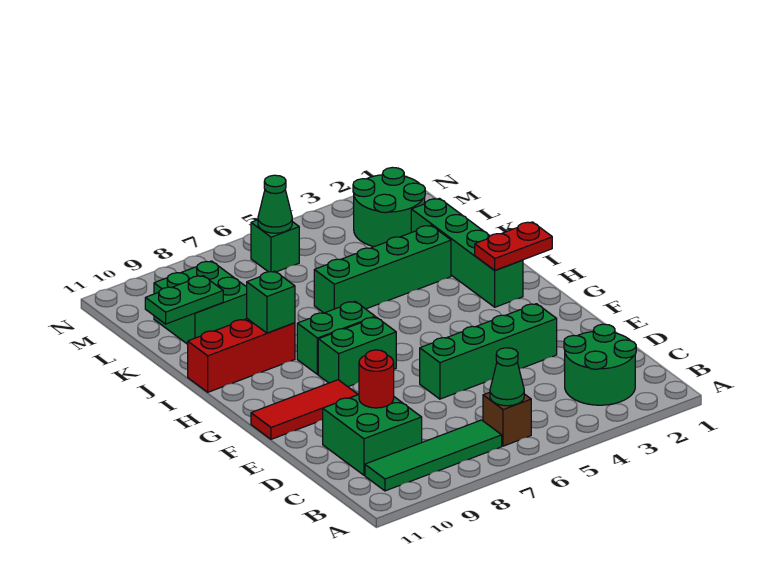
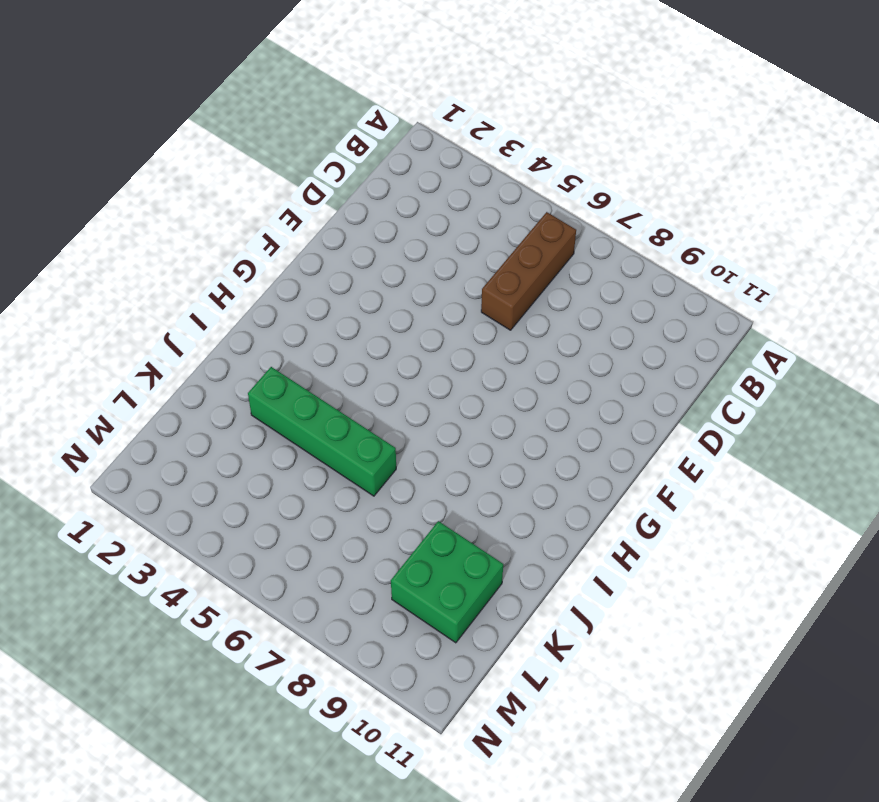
brown brick B6:D6 level 1 -> brown brick B6 level 1
none -> green round brick B2:C3 level 1
none -> green tile B7:B10 level 1
none -> green brick C9:D10 level 1

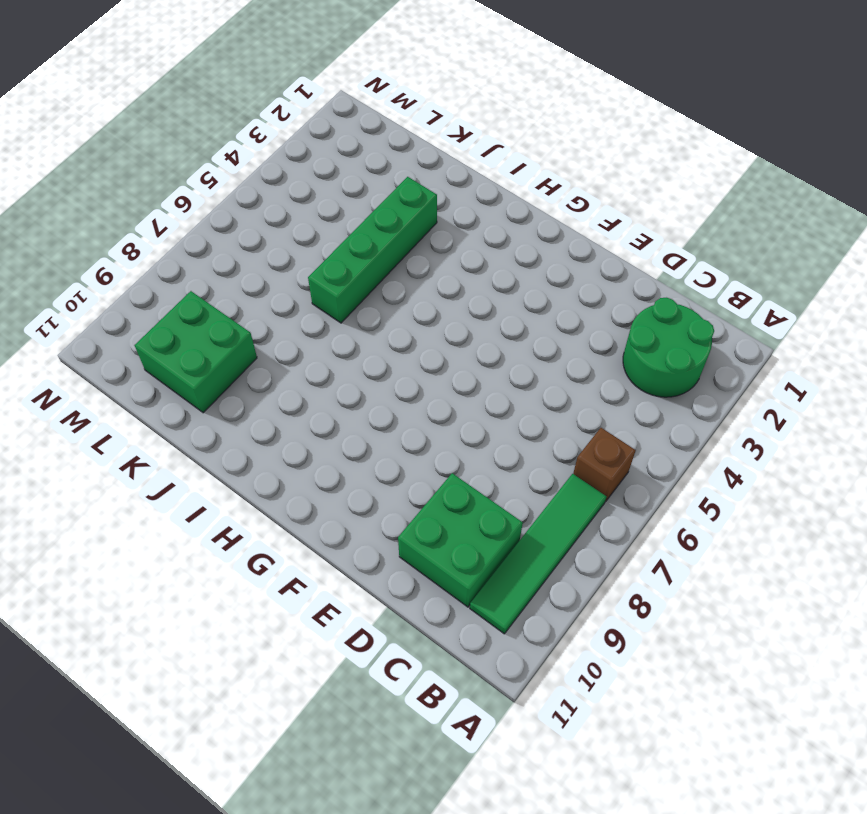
none -> green brick E3:E6 level 1
none -> red tile F9:F11 level 1
none -> green brick G7:G8 level 1

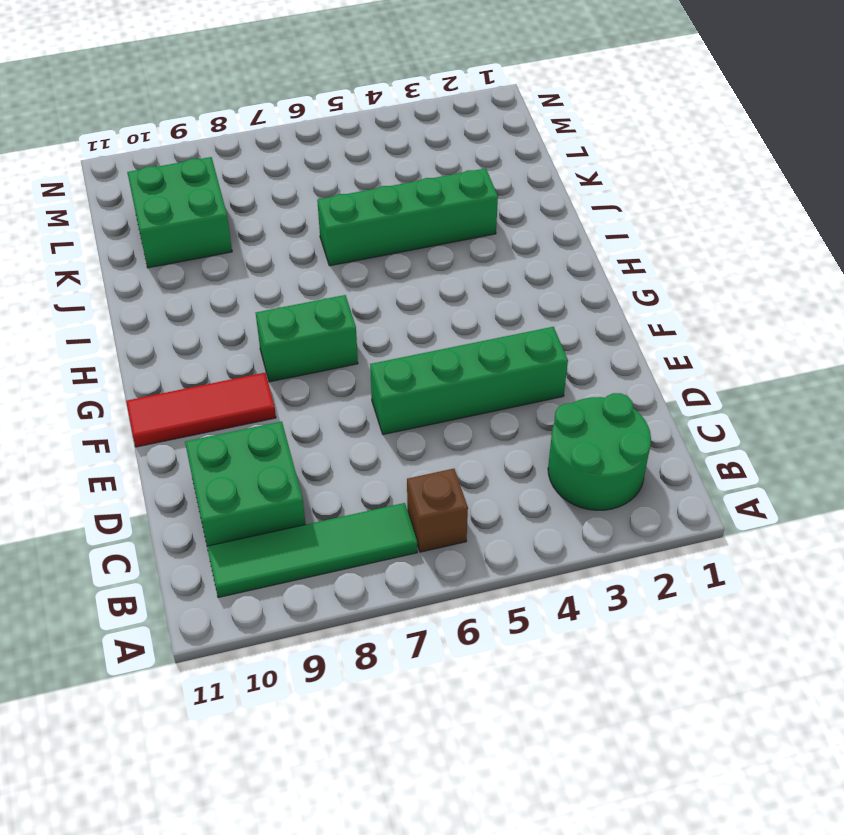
none -> green brick H2:K2 level 1
none -> green brick H7:H8 level 1
none -> red brick I9:I11 level 1

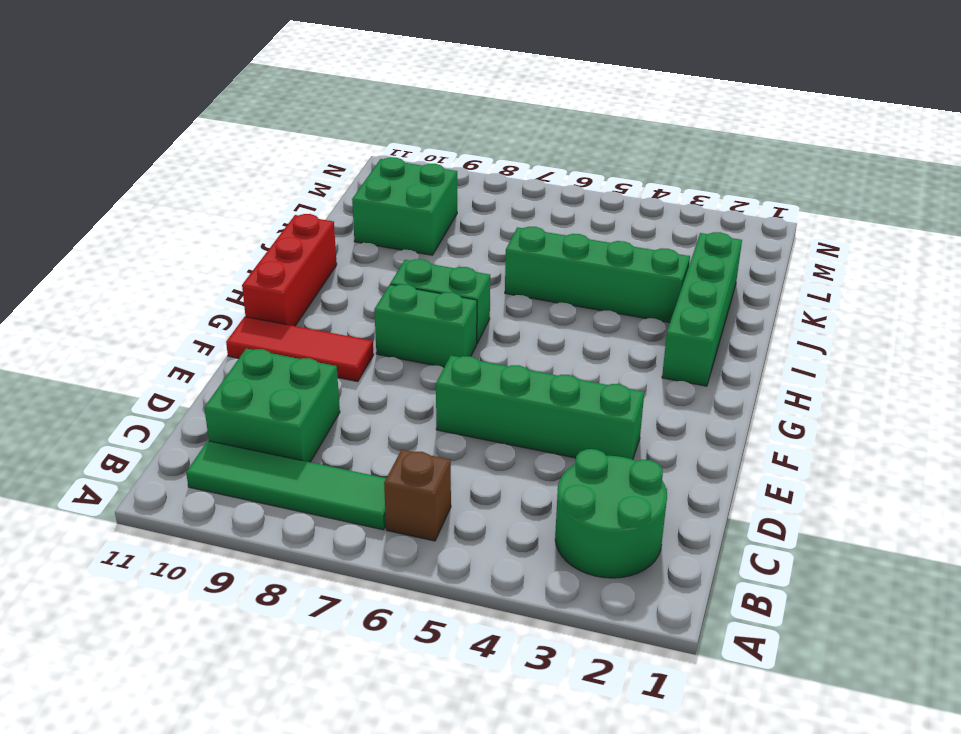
red brick G11:I11 level 1 -> red brick I9:I11 level 1
none -> green round brick L2:M3 level 1
none -> green brick M6 level 1
none -> green cone B6 level 2

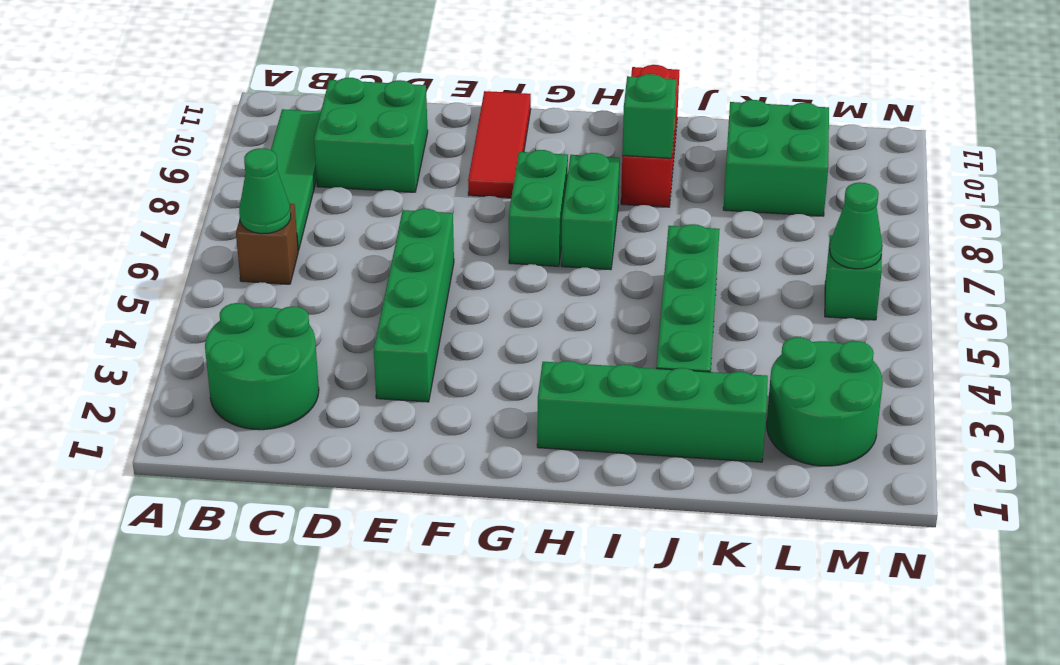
none -> red round brick D9 level 2
none -> red plate H1:H2 level 2
none -> green plate K10:K11 level 2

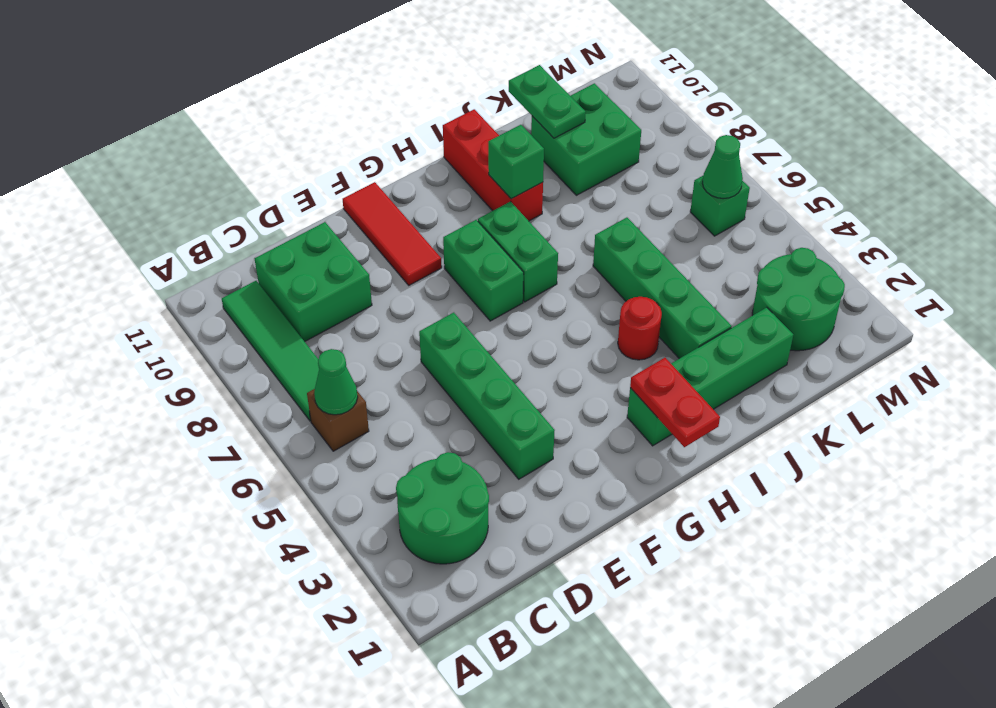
red round brick I4 level 1 -> red round brick D9 level 2

